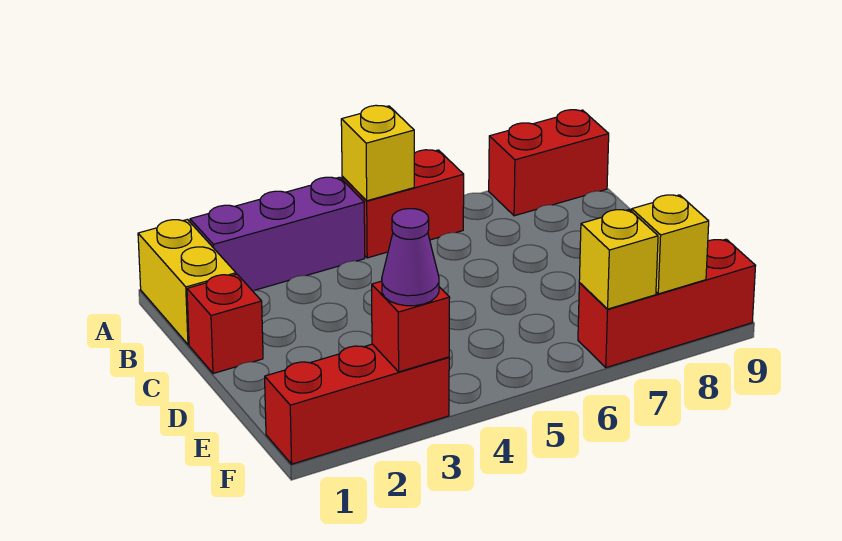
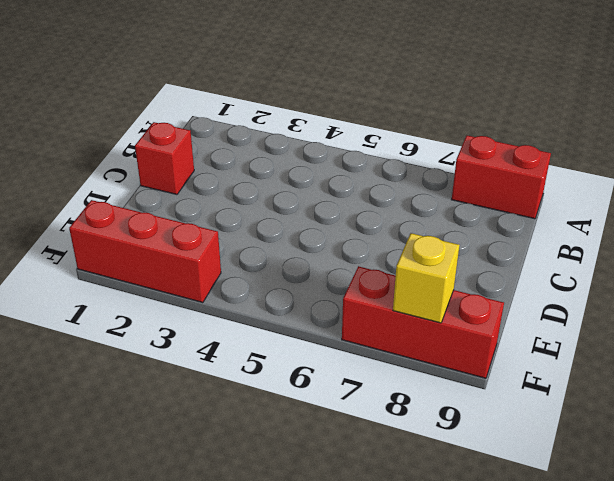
none -> yellow brick A1:B1 level 1
none -> purple brick A2:A4 level 1
none -> red brick A5:A6 level 1

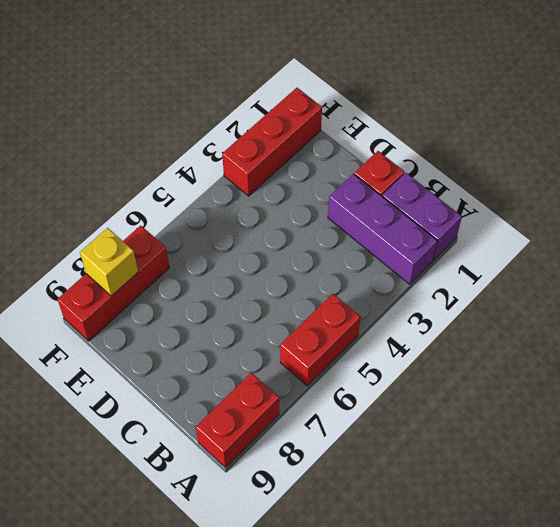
purple brick A1:B1 level 1 -> yellow brick A1:B1 level 1
purple brick A2:C2 level 1 -> purple brick A2:A4 level 1
none -> yellow brick A5 level 2
none -> red brick F3 level 2
none -> yellow brick F7 level 2

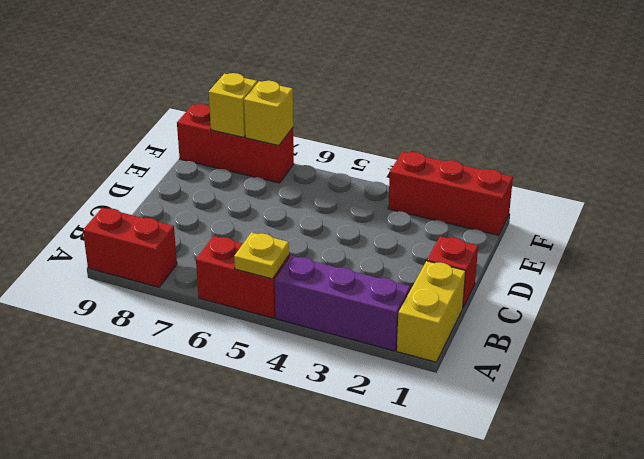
yellow plate A5 level 2 -> yellow brick A5 level 2
none -> red brick F3 level 2
none -> purple cone F3 level 3

